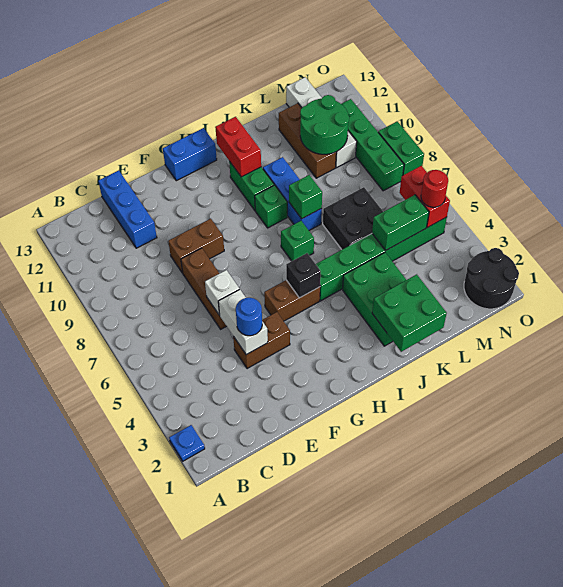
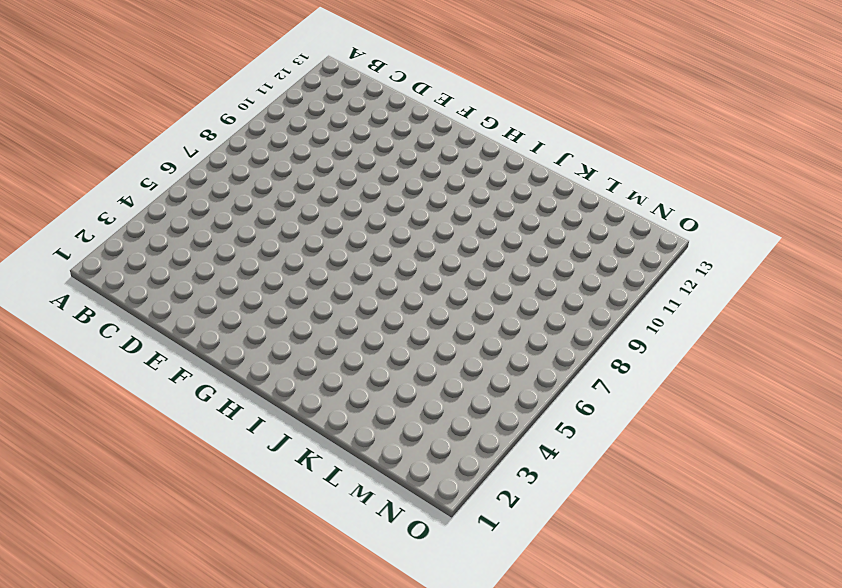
none -> blue plate A2 level 1
none -> blue brick D11:D13 level 1
none -> brown brick E4:F4 level 1
none -> brown brick E6:E8 level 1

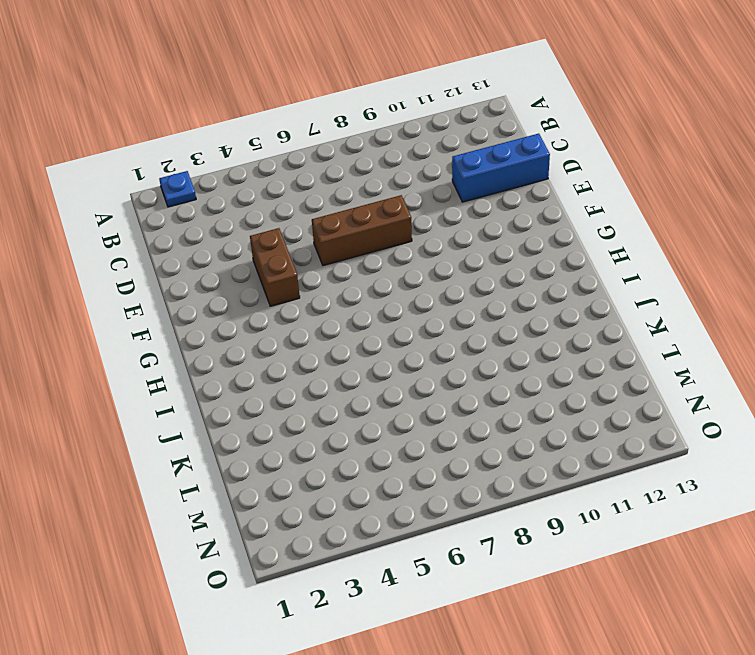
none -> brown brick E9:F9 level 1
none -> brown brick G5:H5 level 1
none -> blue brick G13:H13 level 1
none -> green brick I5:N5 level 1

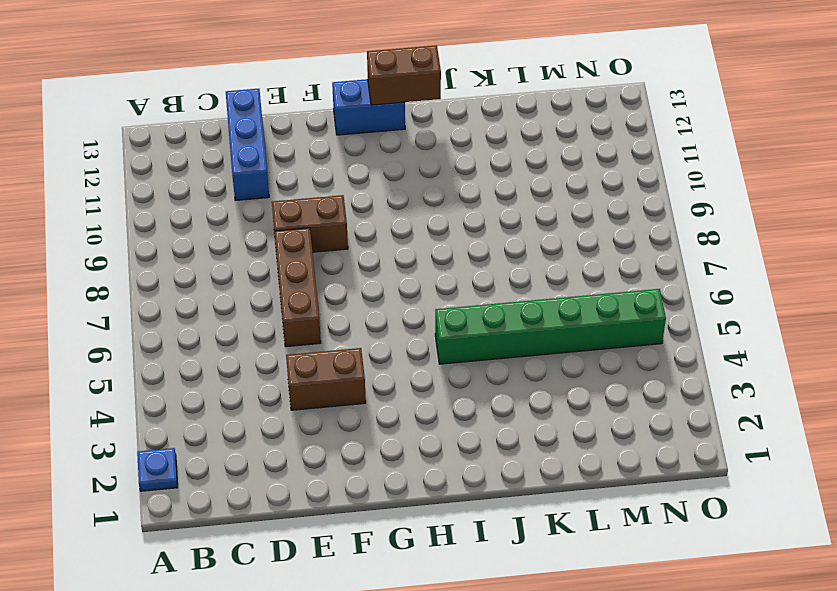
brown brick H13:I13 level 2 -> brown brick G5:H5 level 1
none -> green brick I7 level 1
none -> green brick I9 level 1
none -> green brick I10:I11 level 1
none -> green brick J2:K4 level 1

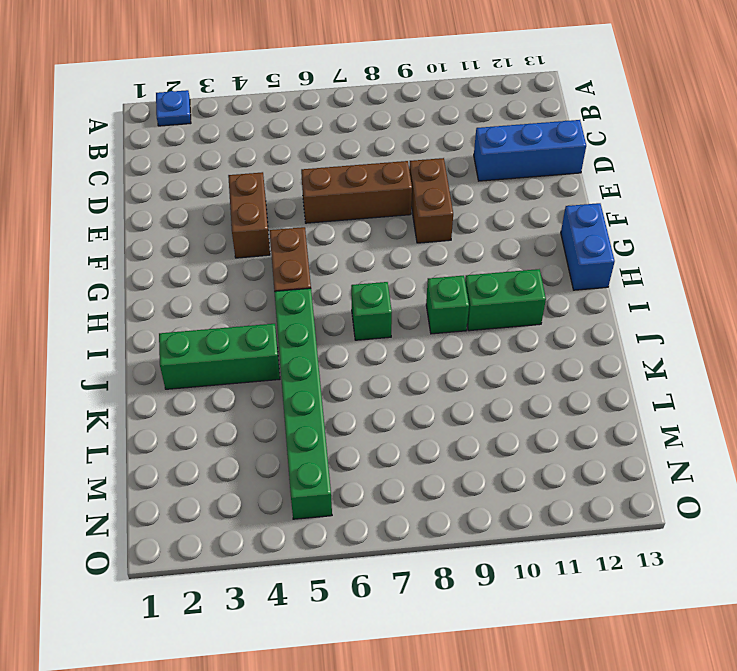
green brick J2:J4 level 1 -> green brick J2:K4 level 1
none -> blue brick J8:J10 level 1
none -> black brick K6:L7 level 1
none -> brown brick L10:L12 level 1
none -> white brick M10:M13 level 1

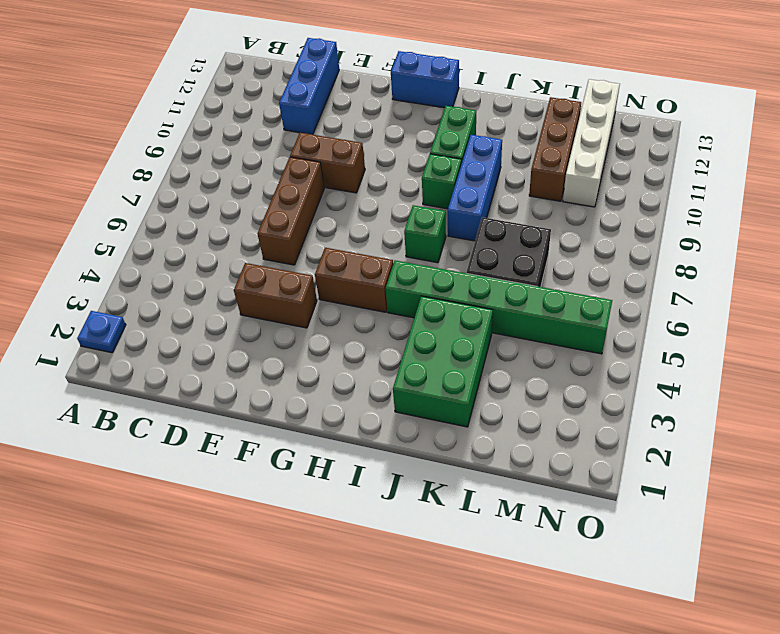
none -> black round brick N1:O2 level 1
none -> green brick N8:N11 level 1
none -> green brick O8:O9 level 1
none -> white brick E4:E5 level 2

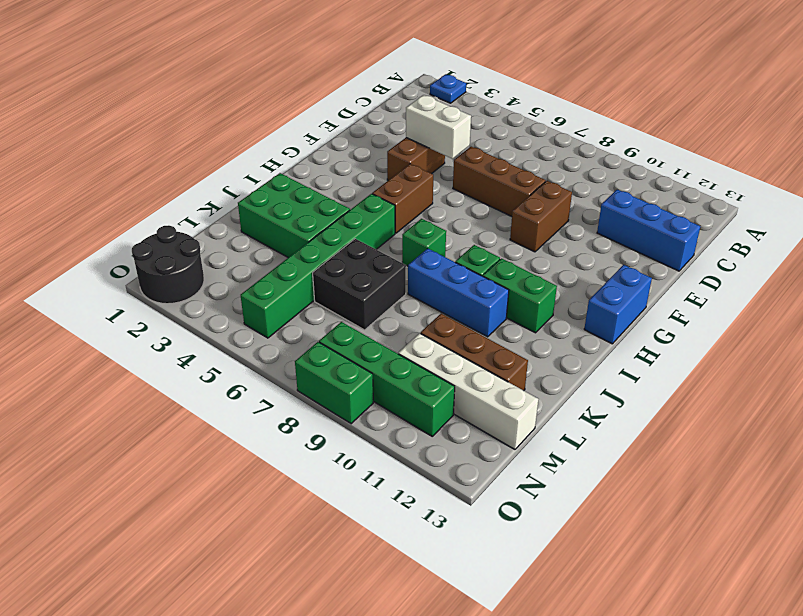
none -> white brick E6 level 2
none -> black brick H5 level 2
none -> red brick I11:I12 level 2
none -> green brick J1:K2 level 2

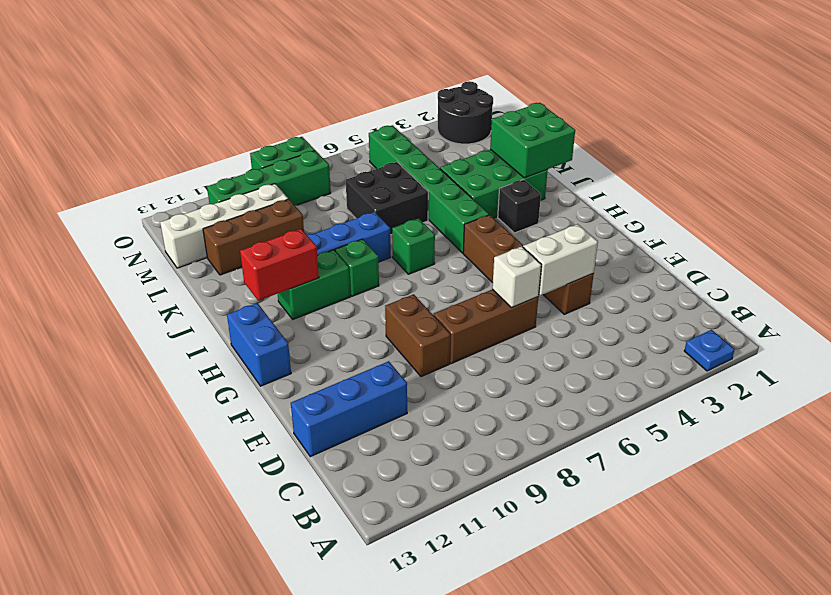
black brick I3 level 1 -> black brick H5 level 2
none -> green brick J8 level 2
none -> green brick L5:M5 level 2
none -> green round brick L10:M11 level 2
none -> red brick N5:N6 level 2

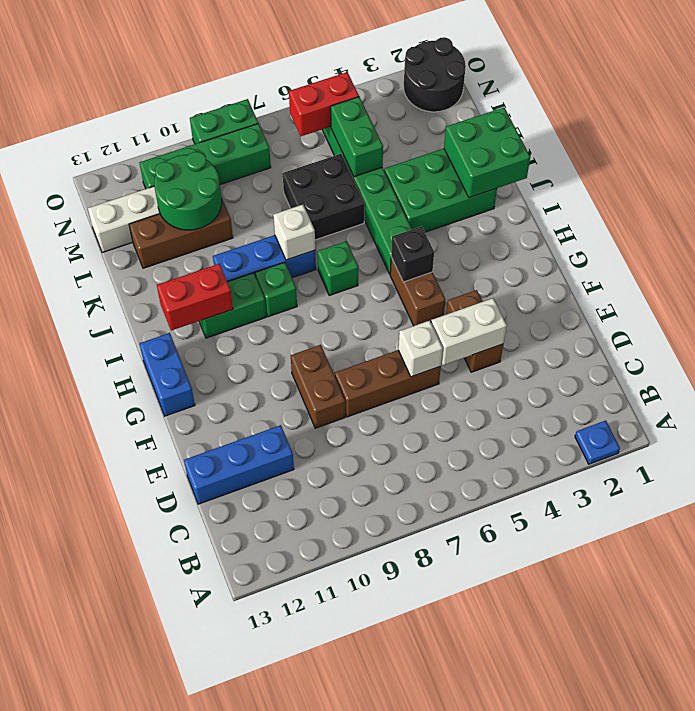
white brick J8 level 2 -> green brick J8 level 2
none -> blue round brick E4 level 3
none -> red round brick N5 level 3

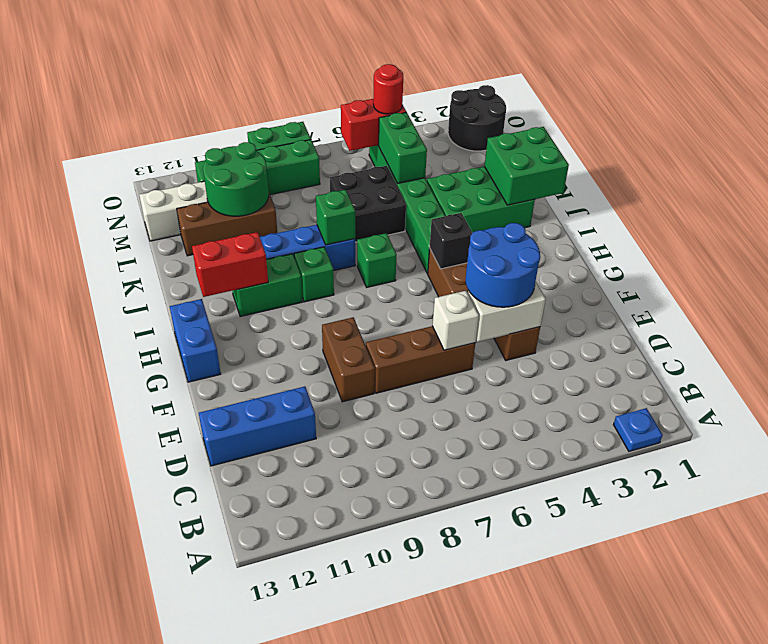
blue round brick E4:F5 level 3 -> blue round brick E4 level 3

